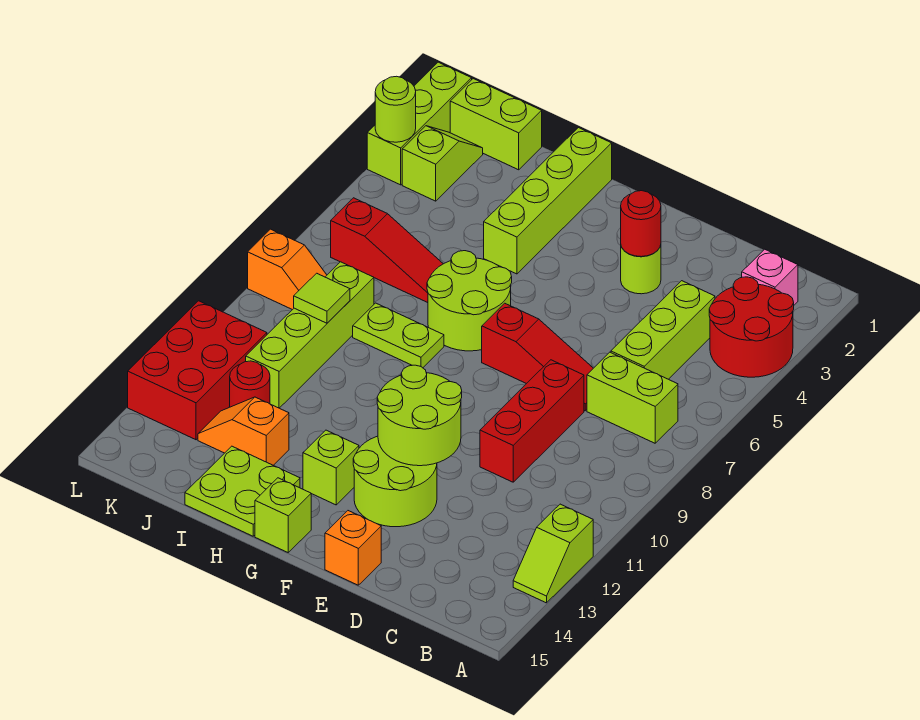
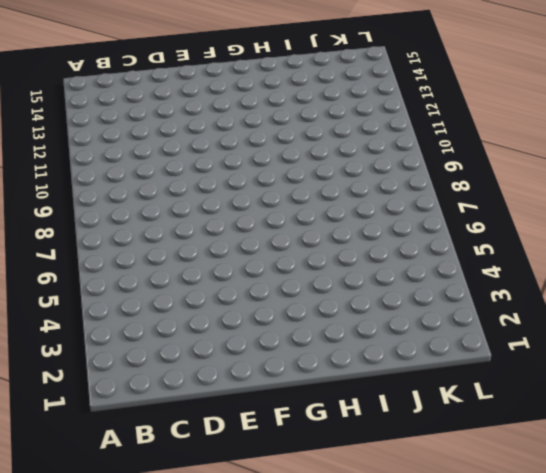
none -> red round brick A3:B4 level 1
none -> lime slope A12:A13 level 1 top 12
none -> pink brick B2 level 1

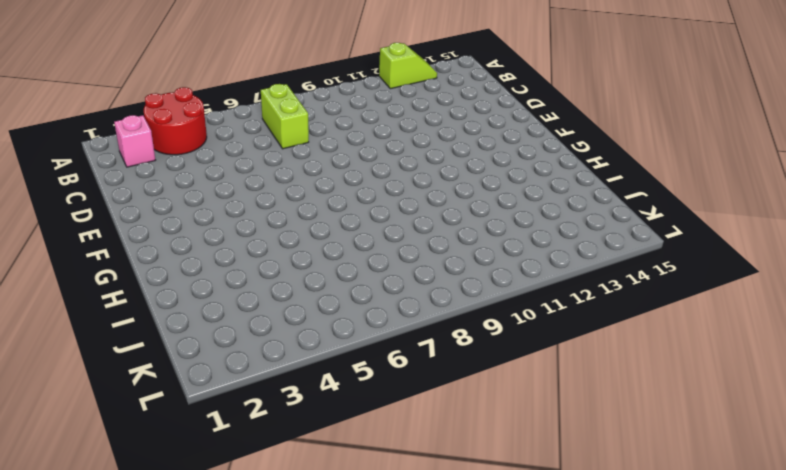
none -> lime brick C4:C6 level 1
none -> red slope D7:F7 level 1 top F
none -> red brick D8:D10 level 1

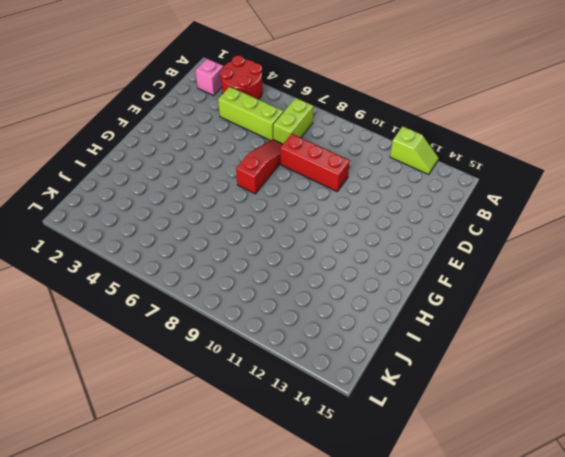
none -> lime round brick E3 level 1
none -> lime round brick E12:F13 level 1
none -> orange brick E15 level 1

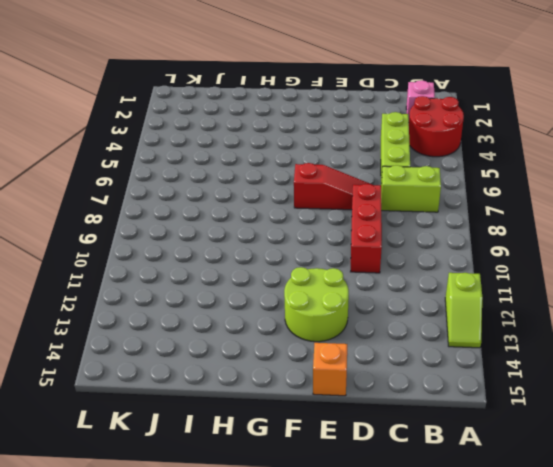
none -> lime round brick E3 level 1
none -> lime round brick G6:H7 level 1
none -> lime brick G13 level 1

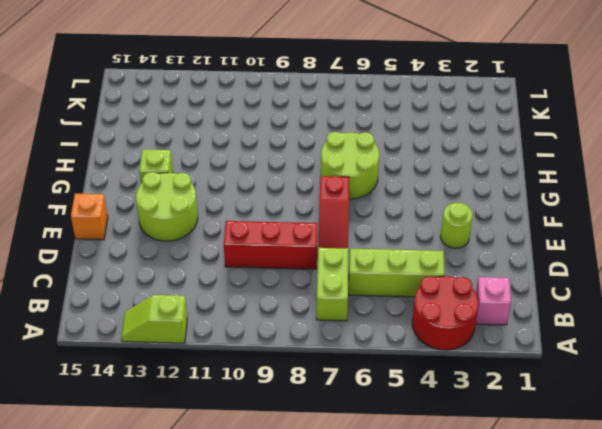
none -> lime brick G15 level 1
none -> lime brick H1:H4 level 1
none -> lime plate H8:I8 level 1

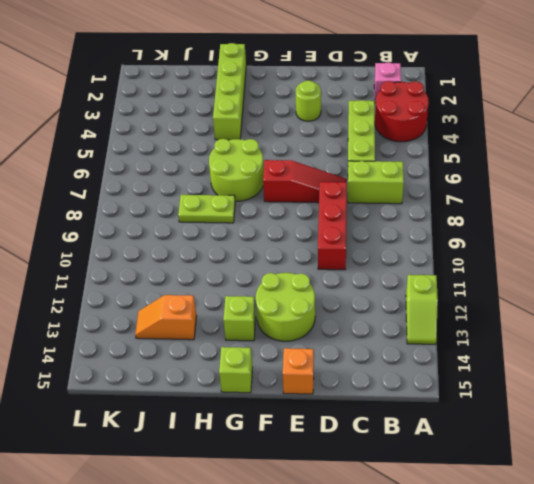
none -> lime plate H14:I15 level 1
none -> red slope I6:K6 level 1 top K
none -> lime brick J1:K1 level 1

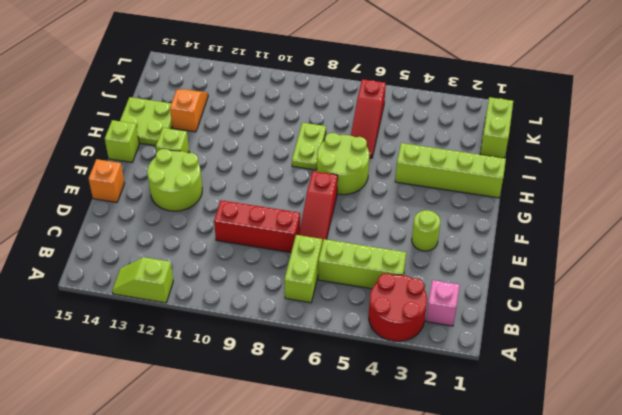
none -> lime brick J8:J11 level 1
none -> red round brick J12 level 1
none -> lime slope K2:K3 level 1 top 3

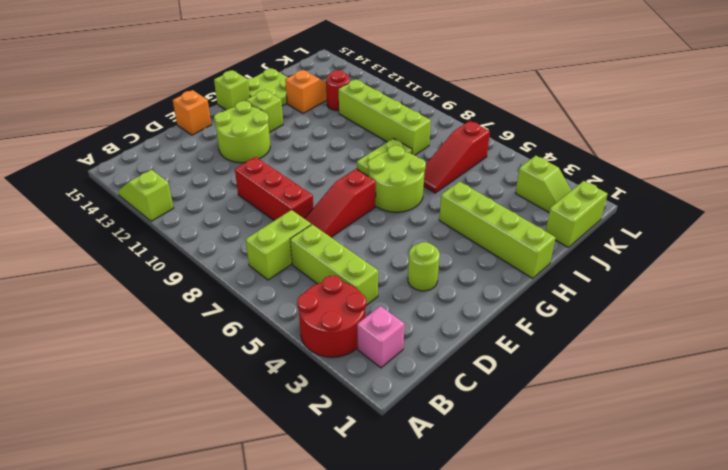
none -> orange slope K8:L8 level 1 top L
none -> red brick K11:L13 level 1
none -> lime brick L1:L3 level 1

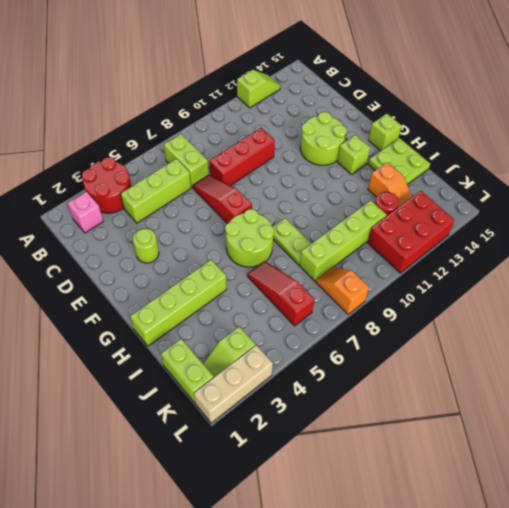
tan brick L1:L3 level 1 -> lime brick L1:L3 level 1
none -> orange brick E15 level 1
none -> red round brick E3 level 2
none -> lime round brick E11:F12 level 2

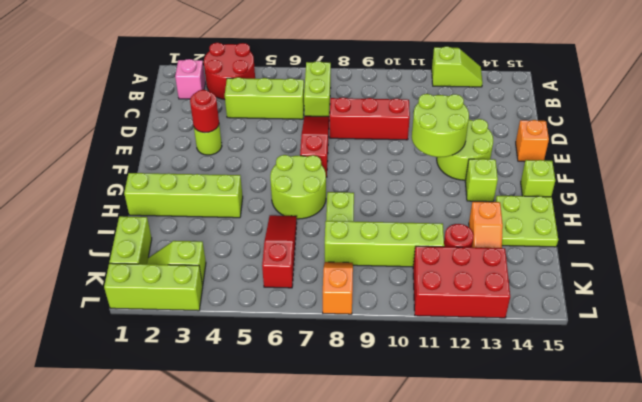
none -> lime tile J9 level 2
none -> lime round brick L3 level 2

